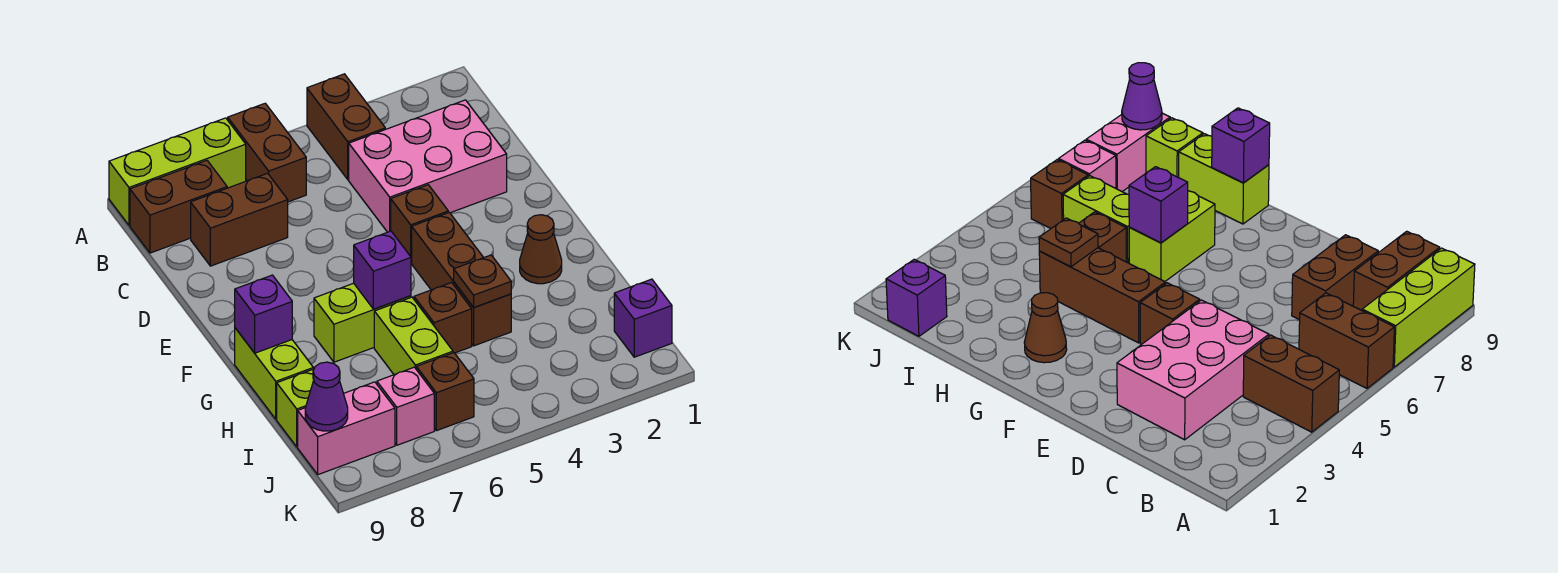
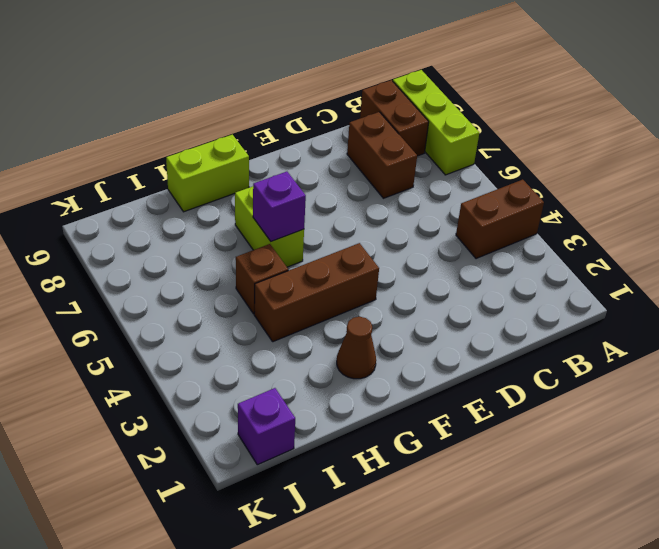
none -> brown brick A6:B6 level 1
none -> pink brick C2:D4 level 1
none -> brown brick E4 level 1

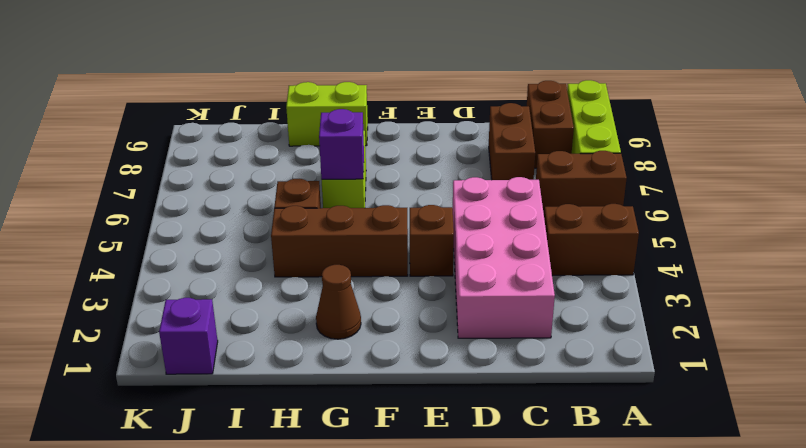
pink brick C2:D5 level 1 -> pink brick C2:D4 level 1
none -> lime brick H6:I6 level 1
none -> lime brick I9 level 1
none -> brown brick J6 level 1

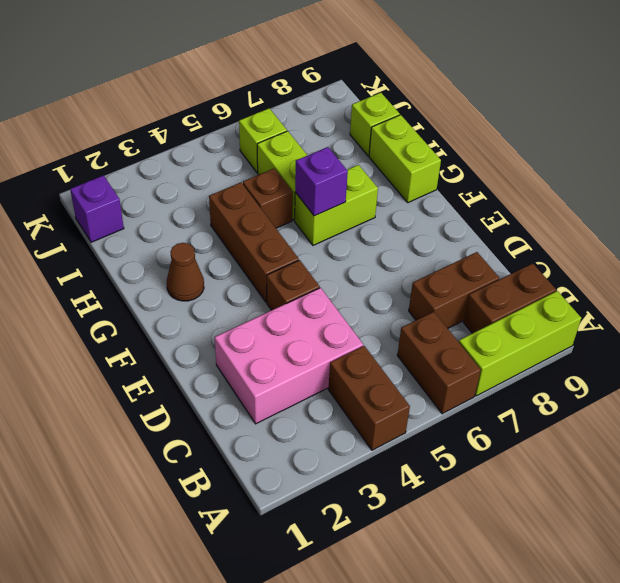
lime brick J6 level 1 -> brown brick J6 level 1
none -> pink brick J7 level 1
none -> pink brick J8:J9 level 1
none -> purple brick G9 level 2

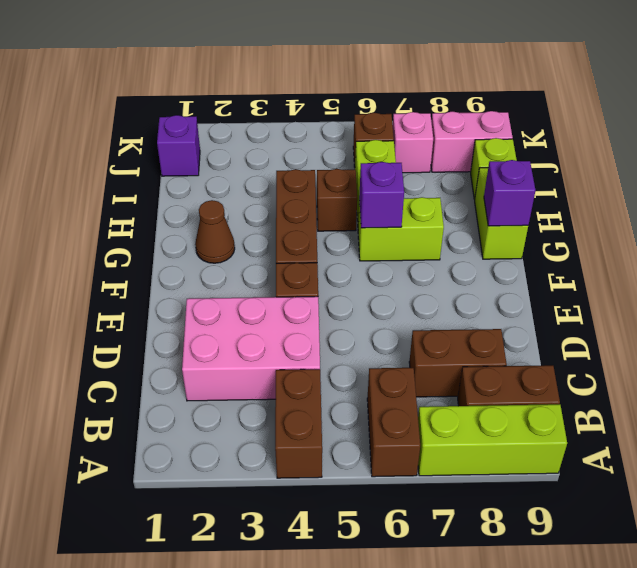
none -> brown plate H4 level 2
none -> purple cone J9 level 2

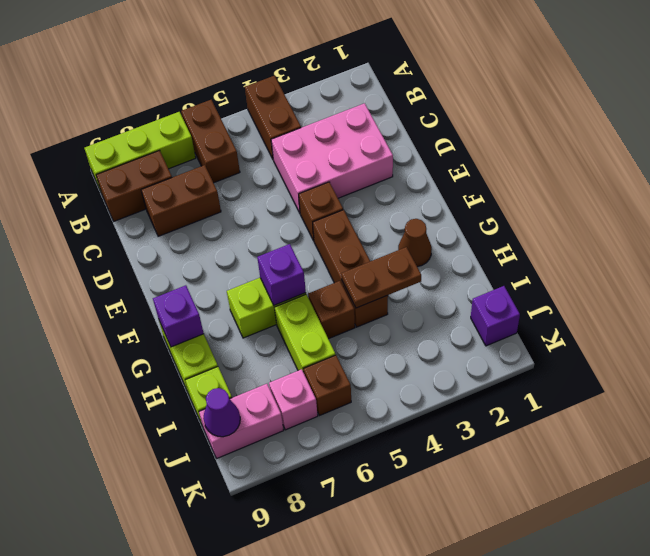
brown plate H3:H4 level 2 -> brown plate H4 level 2

